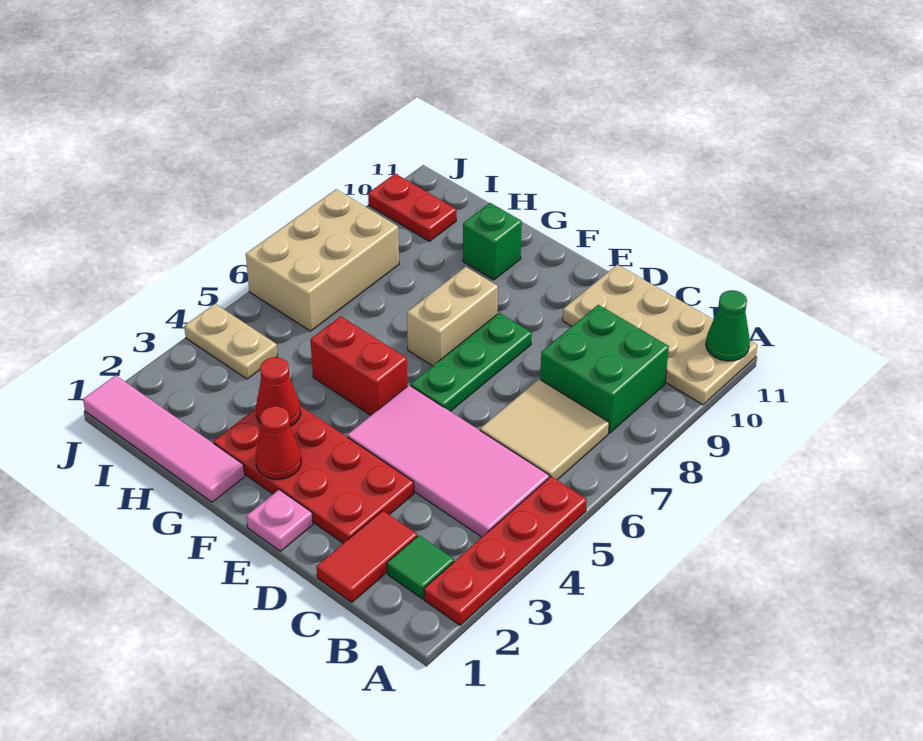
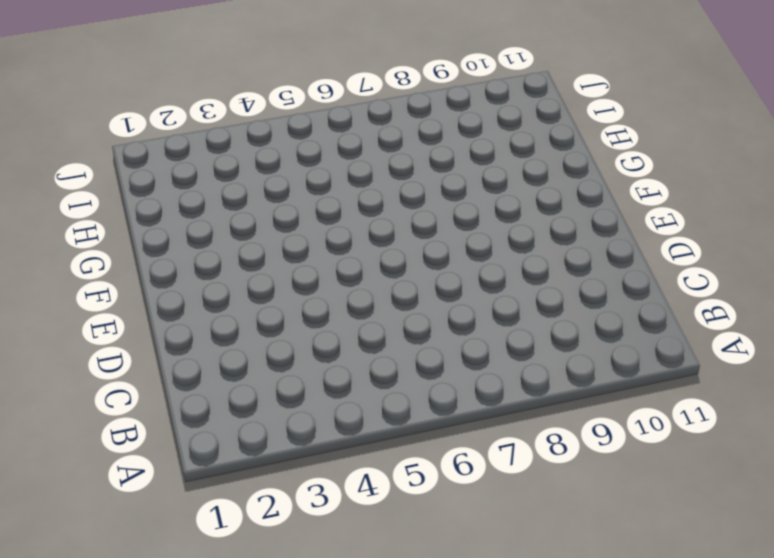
none -> red plate A2:A5 level 1
none -> tan plate A10:D11 level 1
none -> green tile B2 level 1

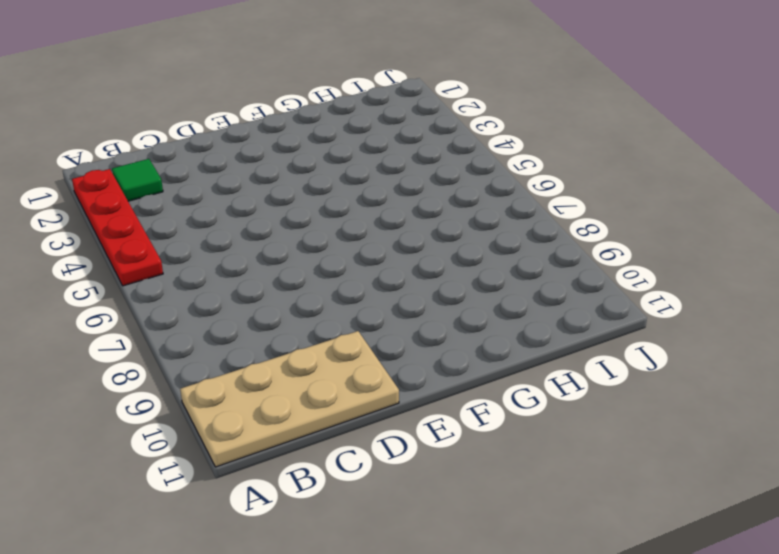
none -> pink tile B4:E5 level 1
none -> tan tile B6:C7 level 1
none -> green brick B8:C9 level 1

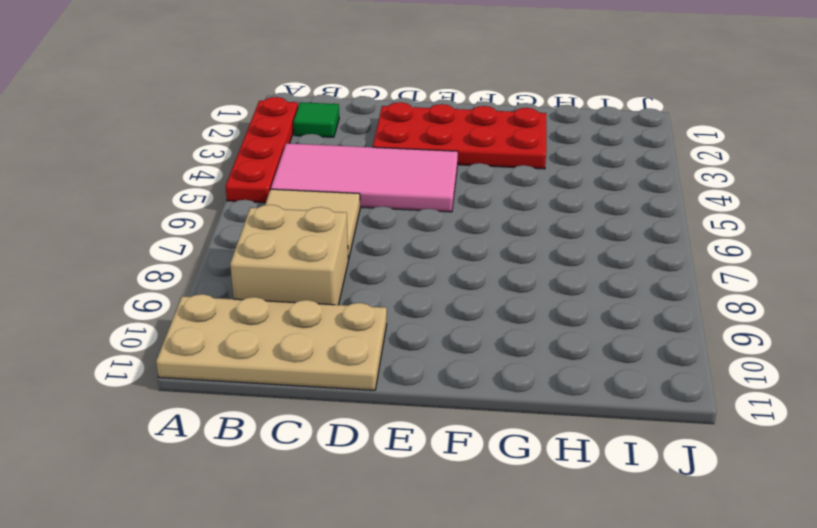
tan brick B8:C9 level 1 -> green brick B8:C9 level 1
none -> red tile C1:C2 level 1
none -> pink plate E1 level 1
none -> green plate E6:E8 level 1

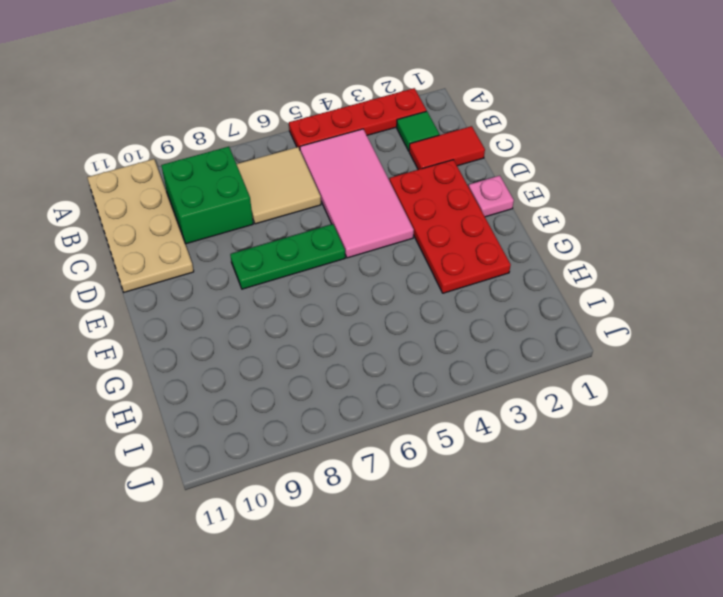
none -> red brick F5:G5 level 1
none -> tan brick F7:F8 level 1
none -> pink tile G1:J1 level 1

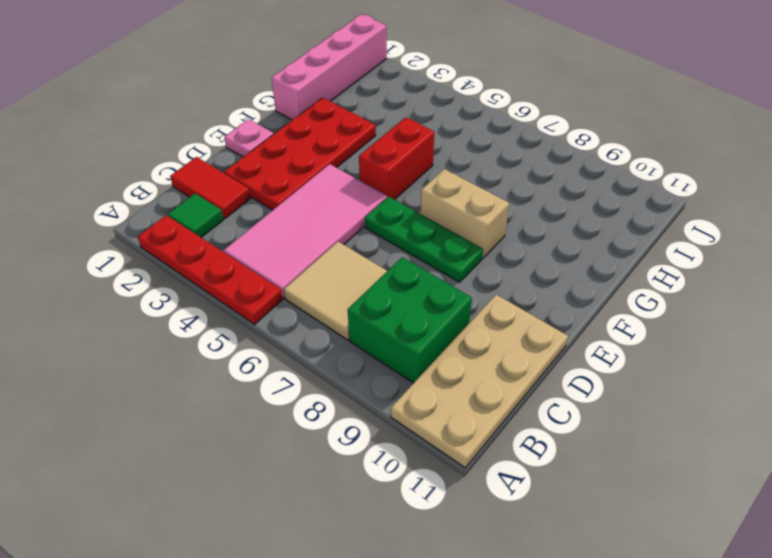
pink brick G1:J1 level 1 -> pink tile G1:J1 level 1
none -> green brick G10 level 1
none -> tan plate I4:J4 level 1
none -> tan brick I6:J8 level 1

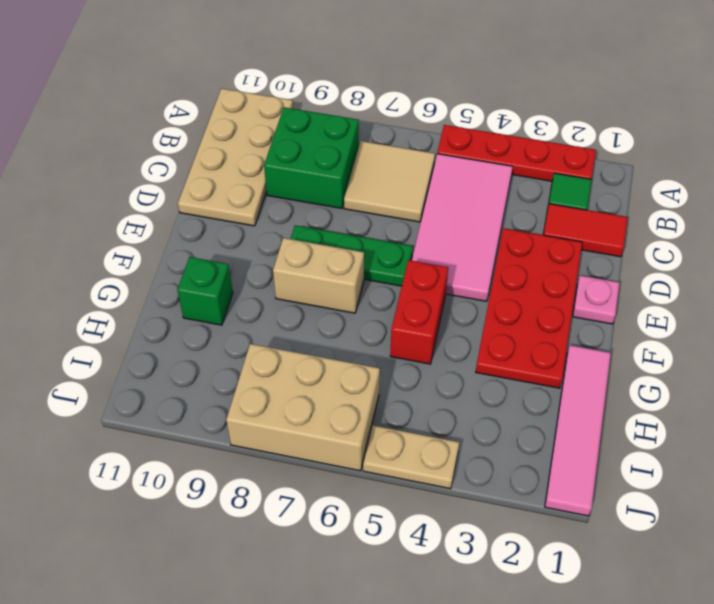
tan plate J4:J5 level 1 -> tan plate I4:J4 level 1
none -> red plate I10:J10 level 1
none -> green cone A11 level 2
none -> red cone F2 level 2

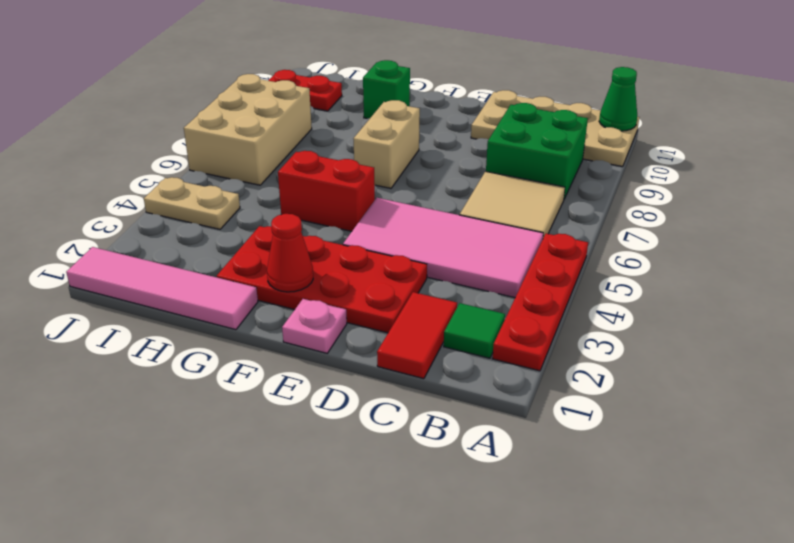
none -> green plate E6:E8 level 1
none -> red cone G3 level 2

